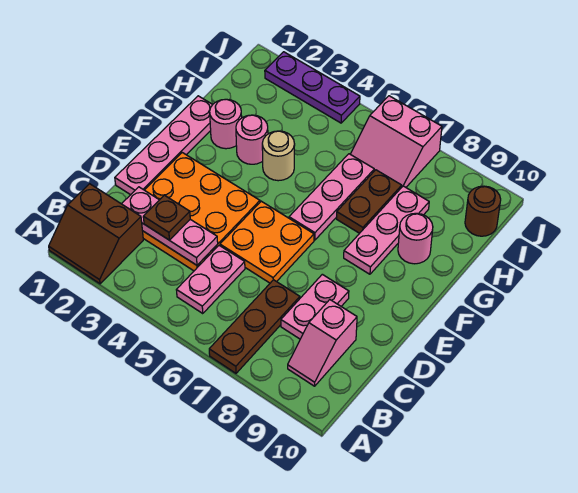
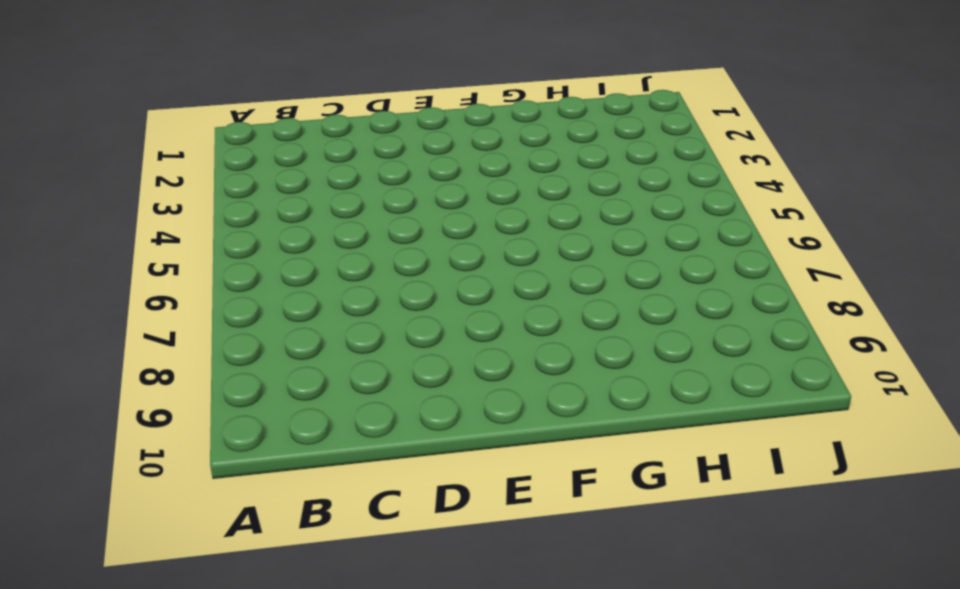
none -> brown slope A1:B2 level 1 top B
none -> brown plate A7:C7 level 1
none -> pink plate B5:C5 level 1

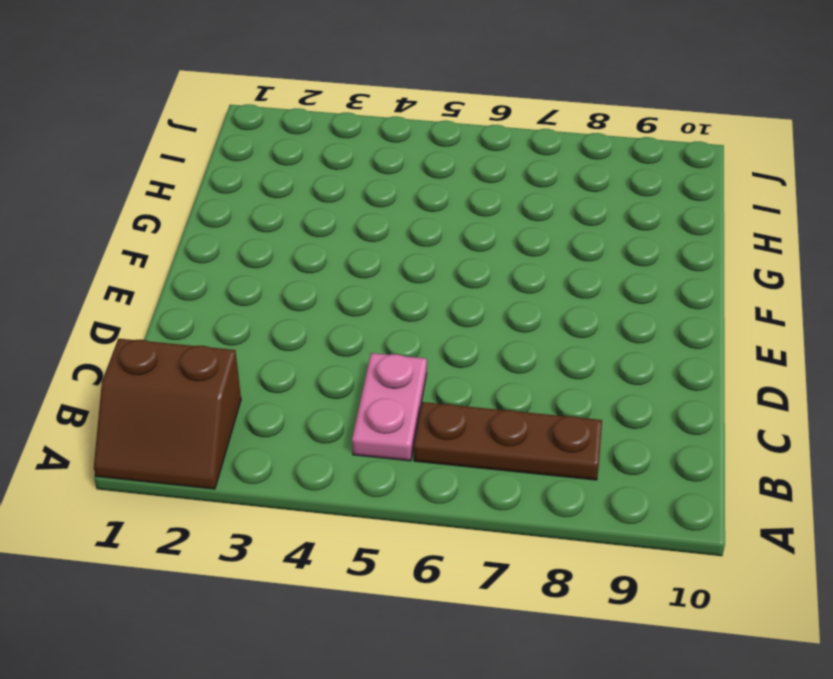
brown plate B6:B8 level 1 -> brown plate A7:C7 level 1
none -> pink slope B9:C9 level 1 top C
none -> orange plate C2:E4 level 1
none -> pink plate C8:D8 level 1

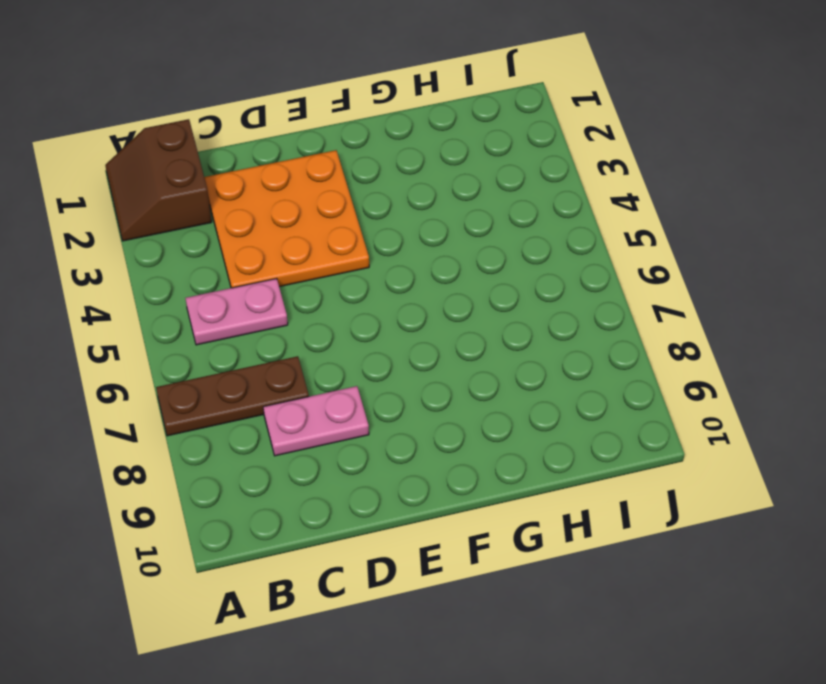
none -> pink slope B9:C9 level 1 top C
none -> pink plate D1:G1 level 1
none -> orange plate D5:E6 level 1

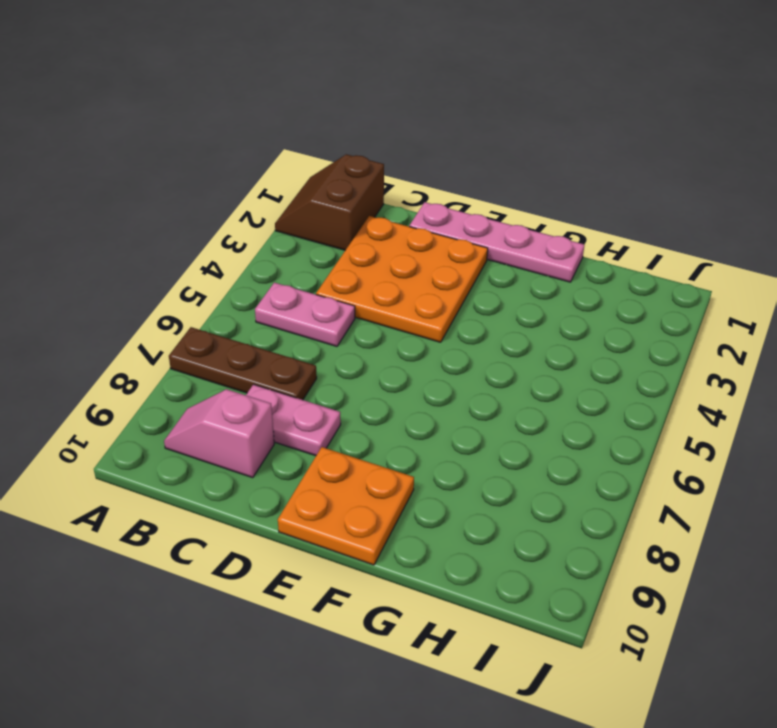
orange plate E9:F10 level 1 -> orange plate D5:E6 level 1
none -> pink plate F6:H6 level 1
none -> pink plate F8:H8 level 1
none -> pink round brick G2 level 1

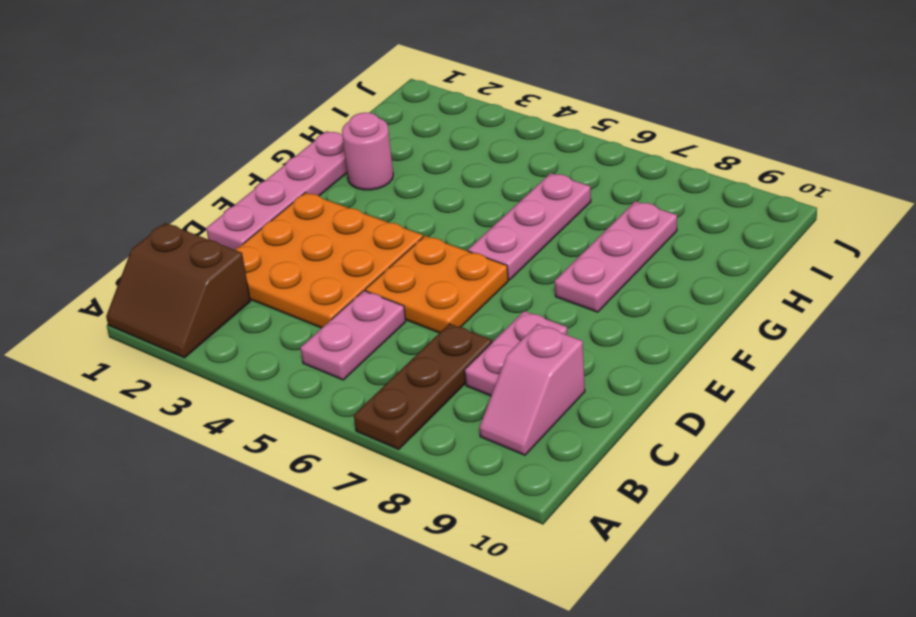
none -> pink round brick G3 level 1
none -> tan round brick G4 level 1
none -> brown plate G7:H7 level 1

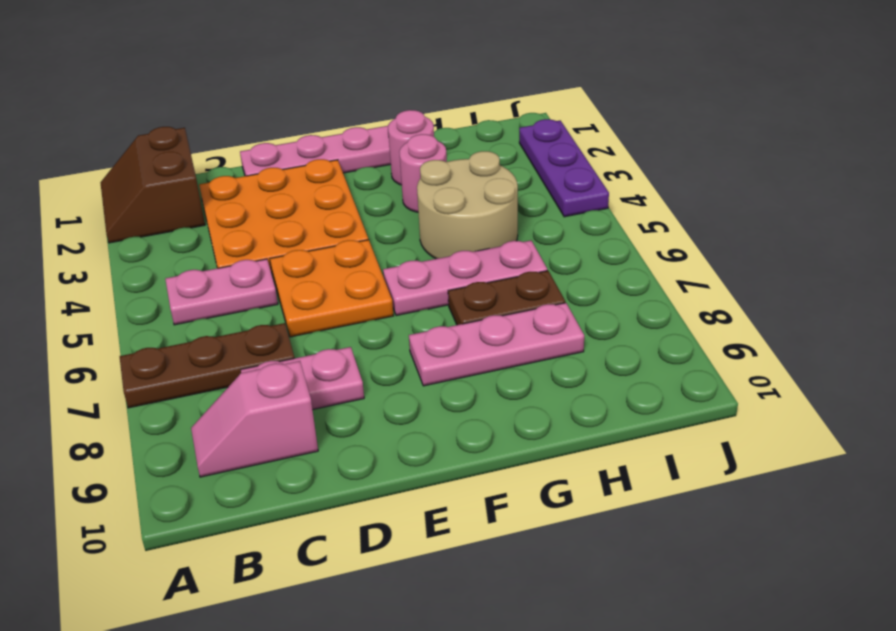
tan round brick G4:H5 level 1 -> tan round brick G4 level 1
none -> pink round brick G9 level 1
none -> pink slope I6:J7 level 1 top J
none -> brown round brick I10 level 1

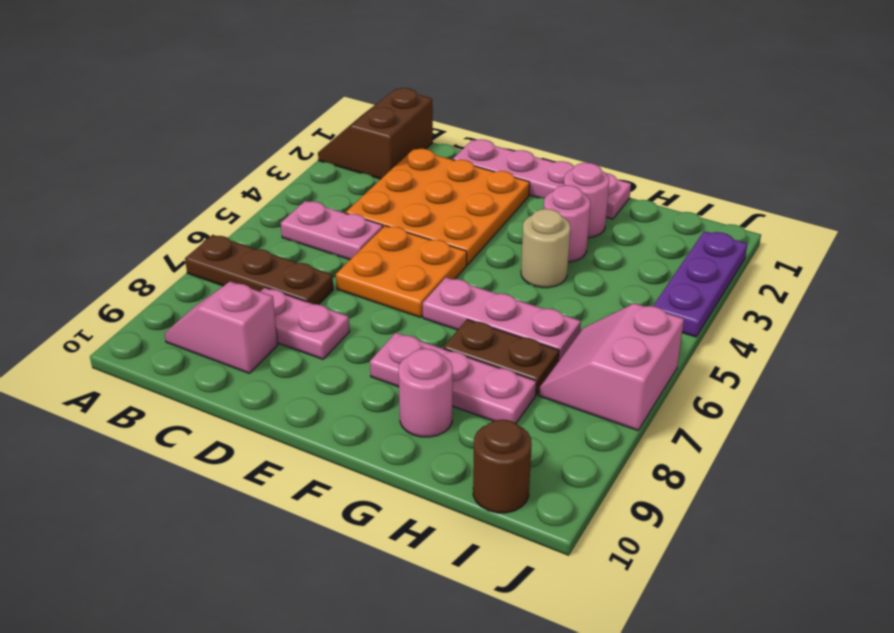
none -> pink plate C2:C4 level 2
none -> brown plate C3 level 3

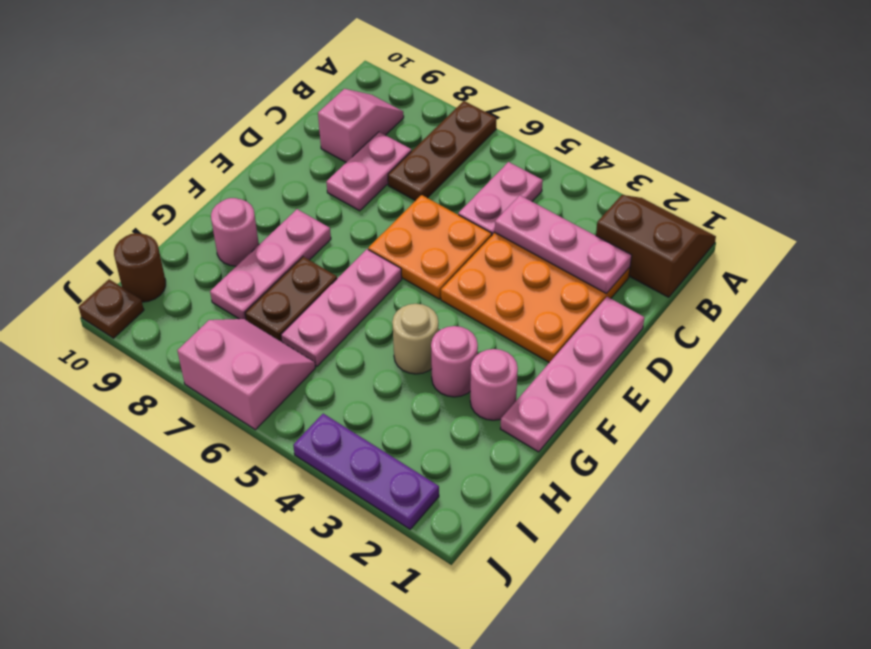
brown plate J10 level 1 -> brown plate C3 level 3

